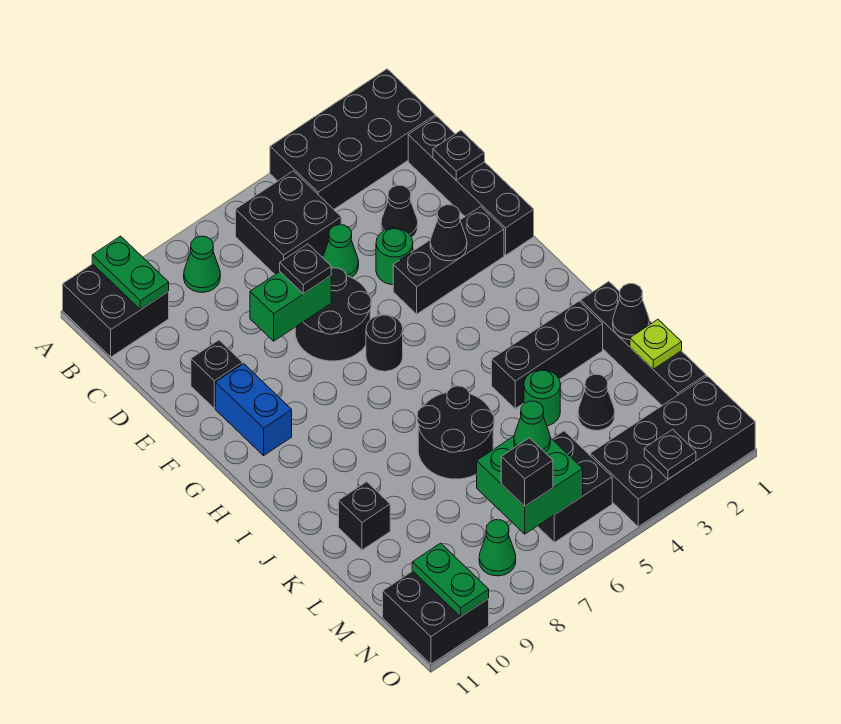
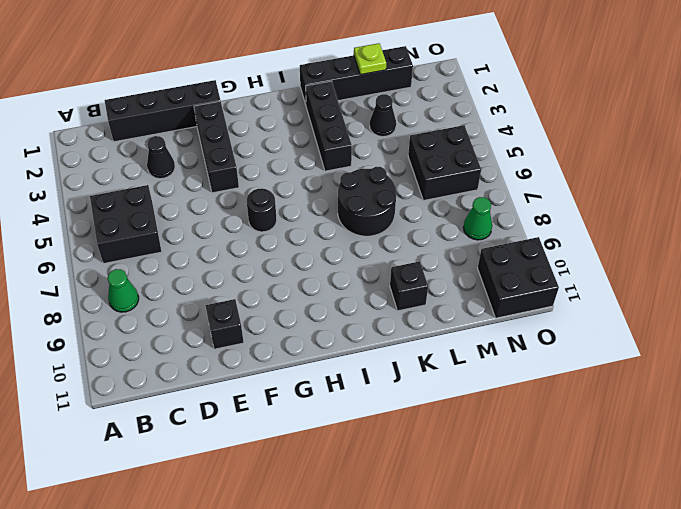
none -> black brick A1:B4 level 1
none -> black brick A10:B11 level 1
none -> green cone D5 level 1
none -> green round brick E4 level 1

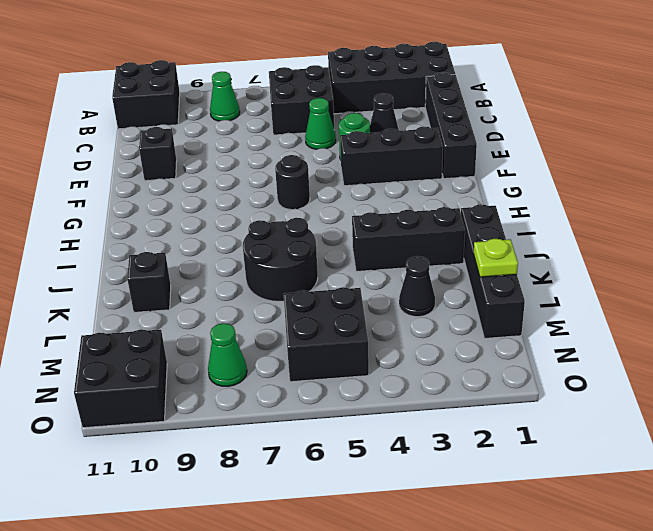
none -> black round brick E6:F7 level 1
none -> blue brick F10:G10 level 1
none -> green round brick K4 level 1
none -> black brick N1:O4 level 1

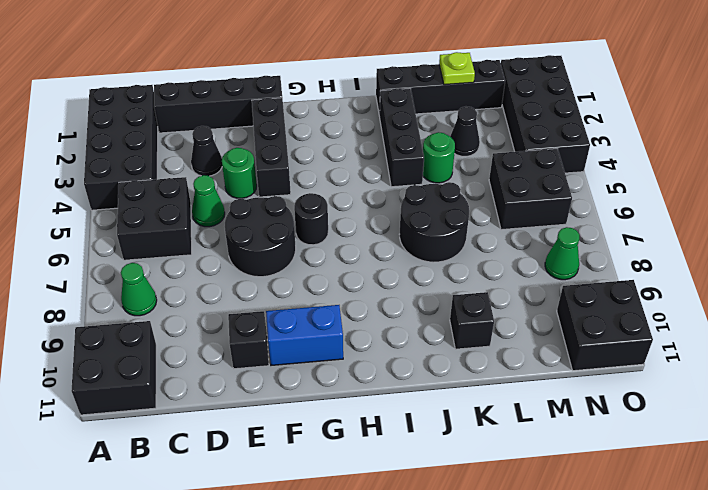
none -> green plate A10:B10 level 2
none -> black plate D1 level 2
none -> green brick E7:E8 level 2
none -> black cone F3 level 2

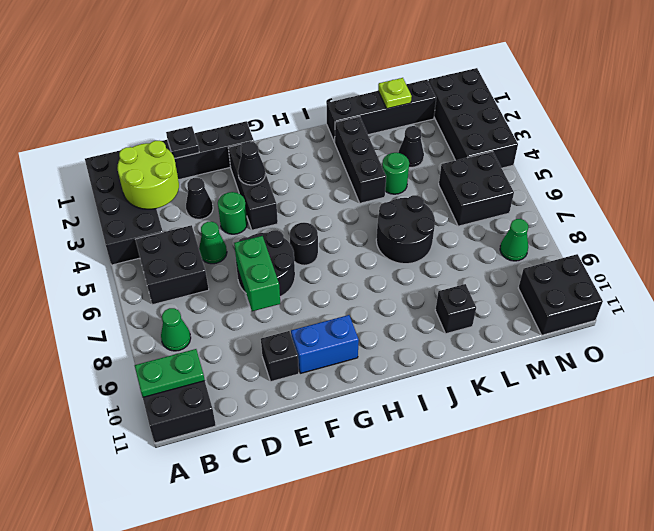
lime round brick B2:C3 level 2 -> none
none -> black cone K1 level 2
none -> green brick M6:N7 level 2
none -> green plate N10:O10 level 2
none -> black plate O3 level 2

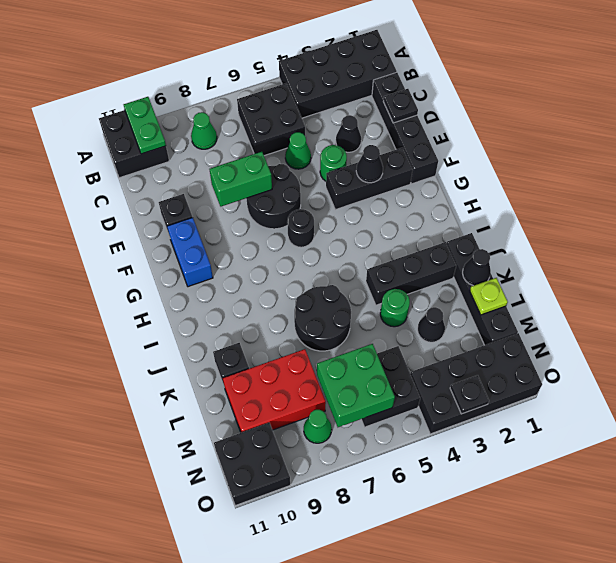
red brick L8:M10 level 1 -> none
none -> green plate N10:O10 level 2
none -> black plate E7 level 3
none -> green cone M6 level 3
none -> black brick N7 level 3

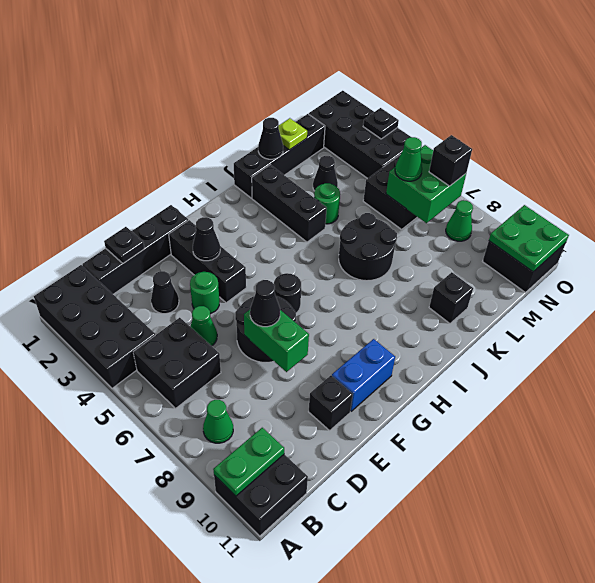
black cone E7 level 3 -> black plate E7 level 3
green plate N10:O11 level 2 -> green plate N10:O10 level 2

